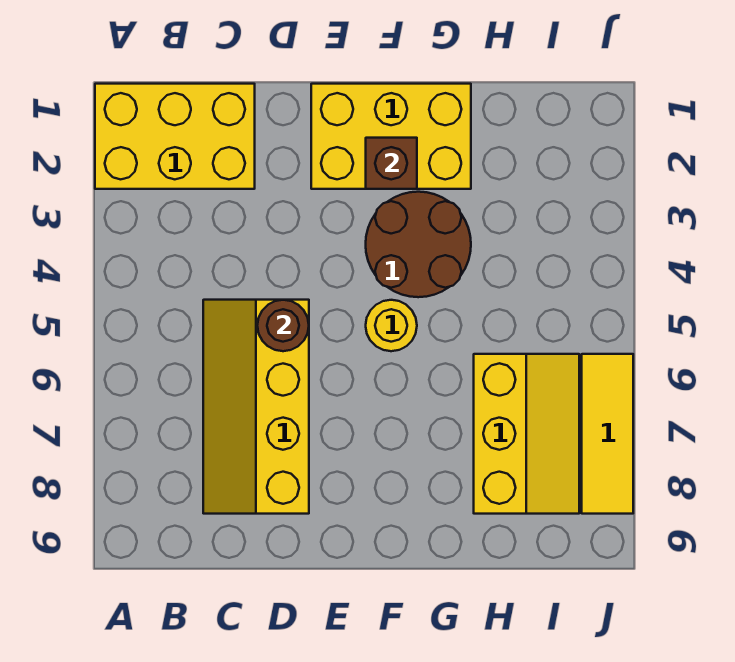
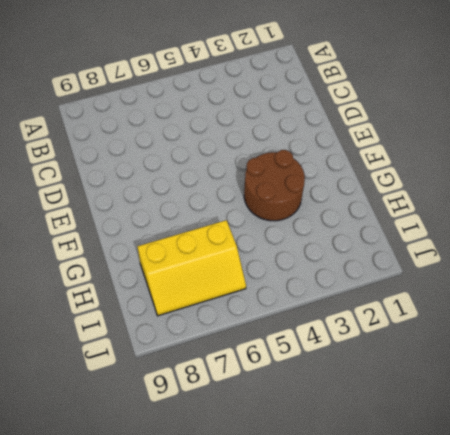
none -> yellow brick A1:C2 level 1
none -> yellow slope C5:D8 level 1 top D

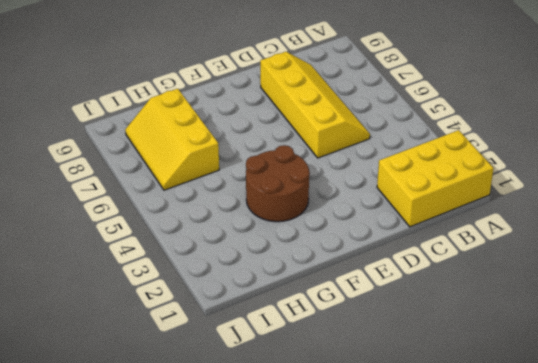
none -> yellow brick E1:G2 level 1
none -> yellow round brick F5 level 1

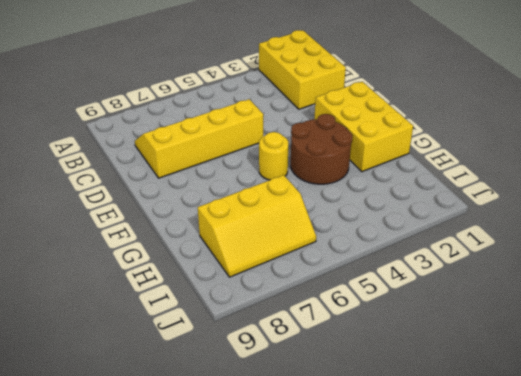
none -> yellow tile J6:J8 level 1
none -> brown round brick D5 level 2

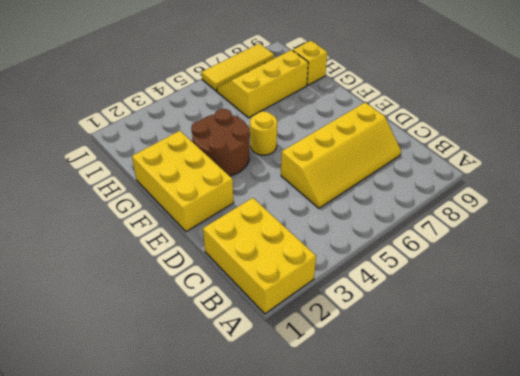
yellow brick H9 level 1 -> none
none -> brown round brick D5 level 2
none -> brown brick F2 level 2

